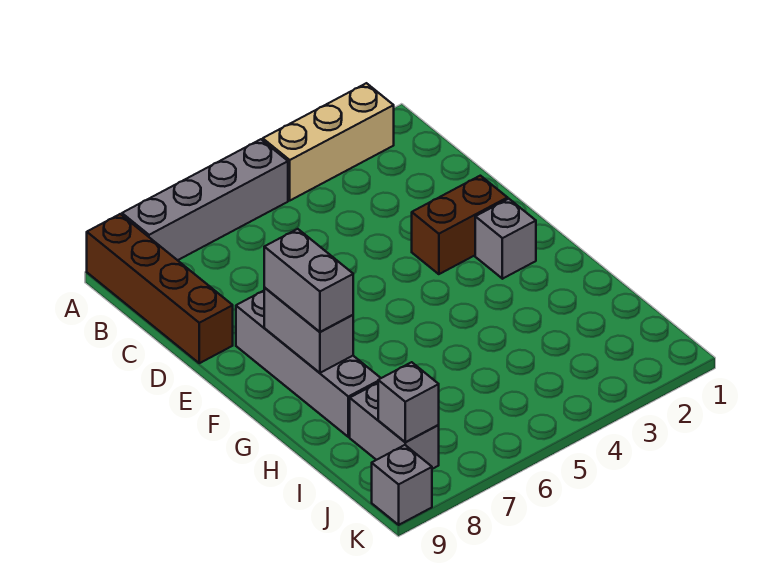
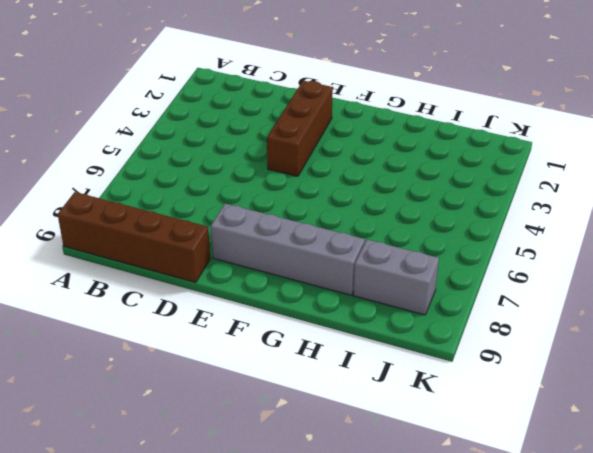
brown brick E2:E4 level 1 -> brown brick E2:E3 level 1
none -> tan brick A2:A4 level 1
none -> grey brick A5:A8 level 1

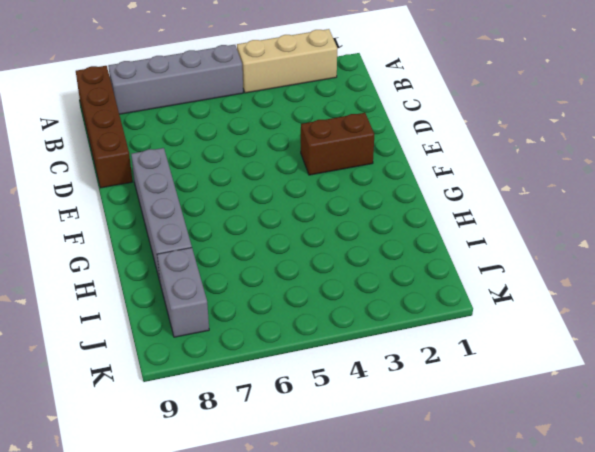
none -> grey brick F2 level 1
none -> grey brick K9 level 1

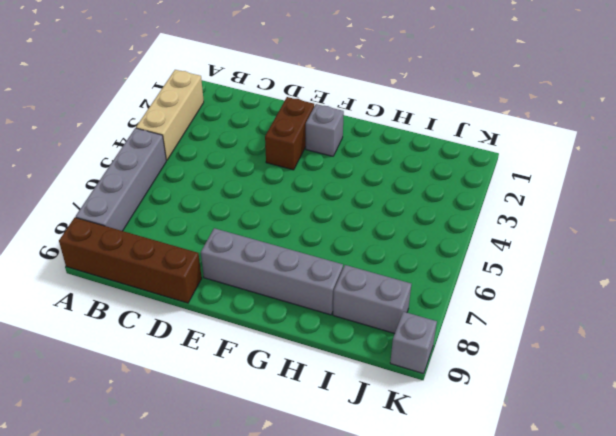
none -> grey brick F8:G8 level 2
none -> grey brick J8 level 2

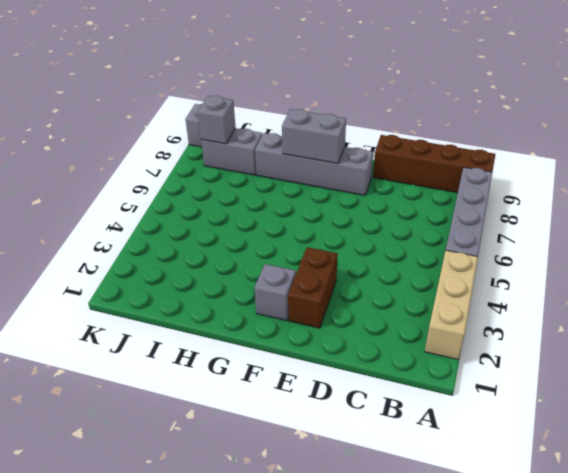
none -> grey brick F8:G8 level 3

